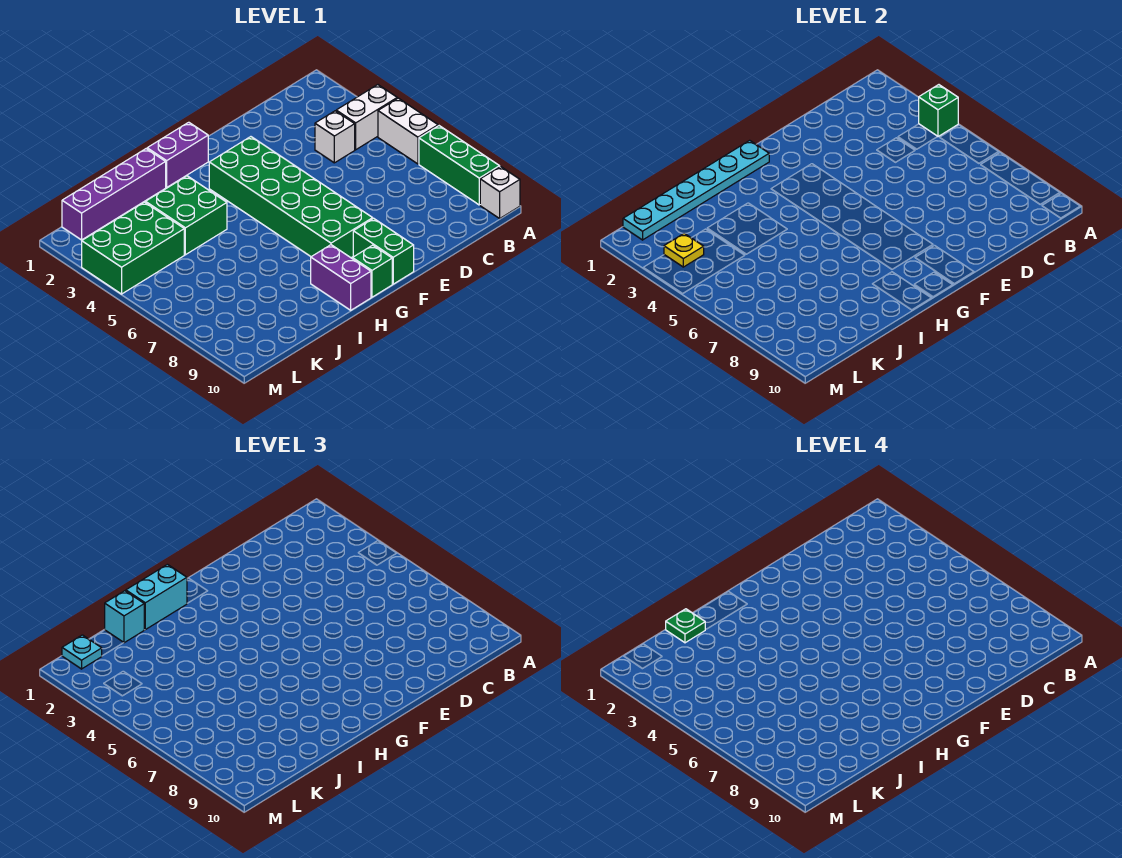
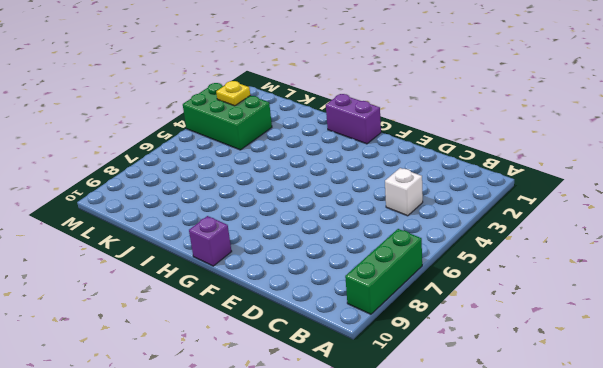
purple brick G10 level 1 -> green brick G10 level 1
none -> white brick A4:B4 level 1
none -> white brick A5:A6 level 1
none -> white brick A10 level 1

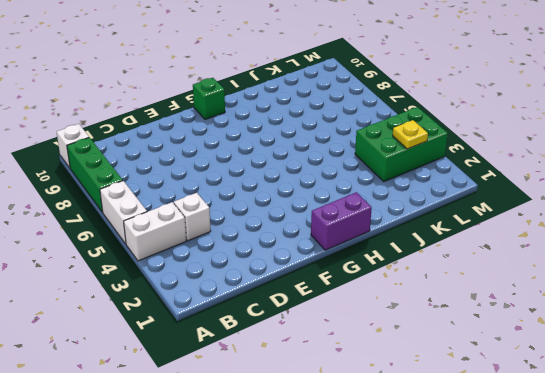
none -> green brick F3:G8 level 1
none -> green brick F9:F10 level 1
none -> purple brick H9:H10 level 1

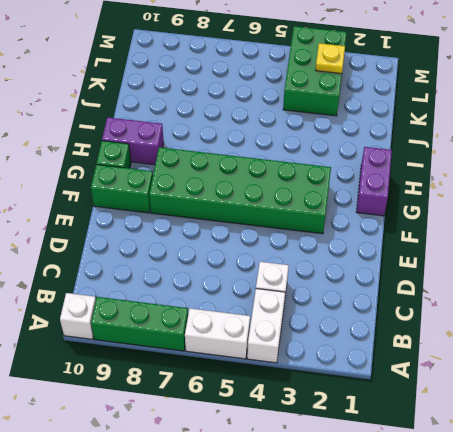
none -> purple brick I1:L1 level 1
none -> green brick I3:J4 level 1
none -> green brick A4 level 2

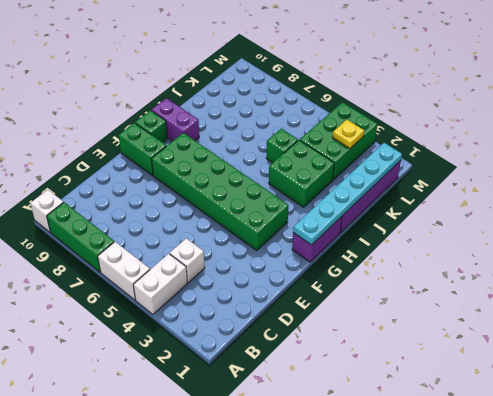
green brick J5 level 1 -> green brick A4 level 2
none -> cyan brick H1:I1 level 3
none -> cyan brick J1 level 3
none -> cyan plate L1 level 3

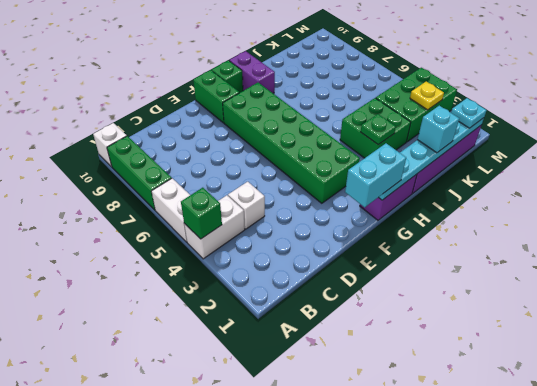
cyan brick F1:G1 level 3 -> cyan brick H1:I1 level 3
green plate I3 level 2 -> green plate J1 level 4

